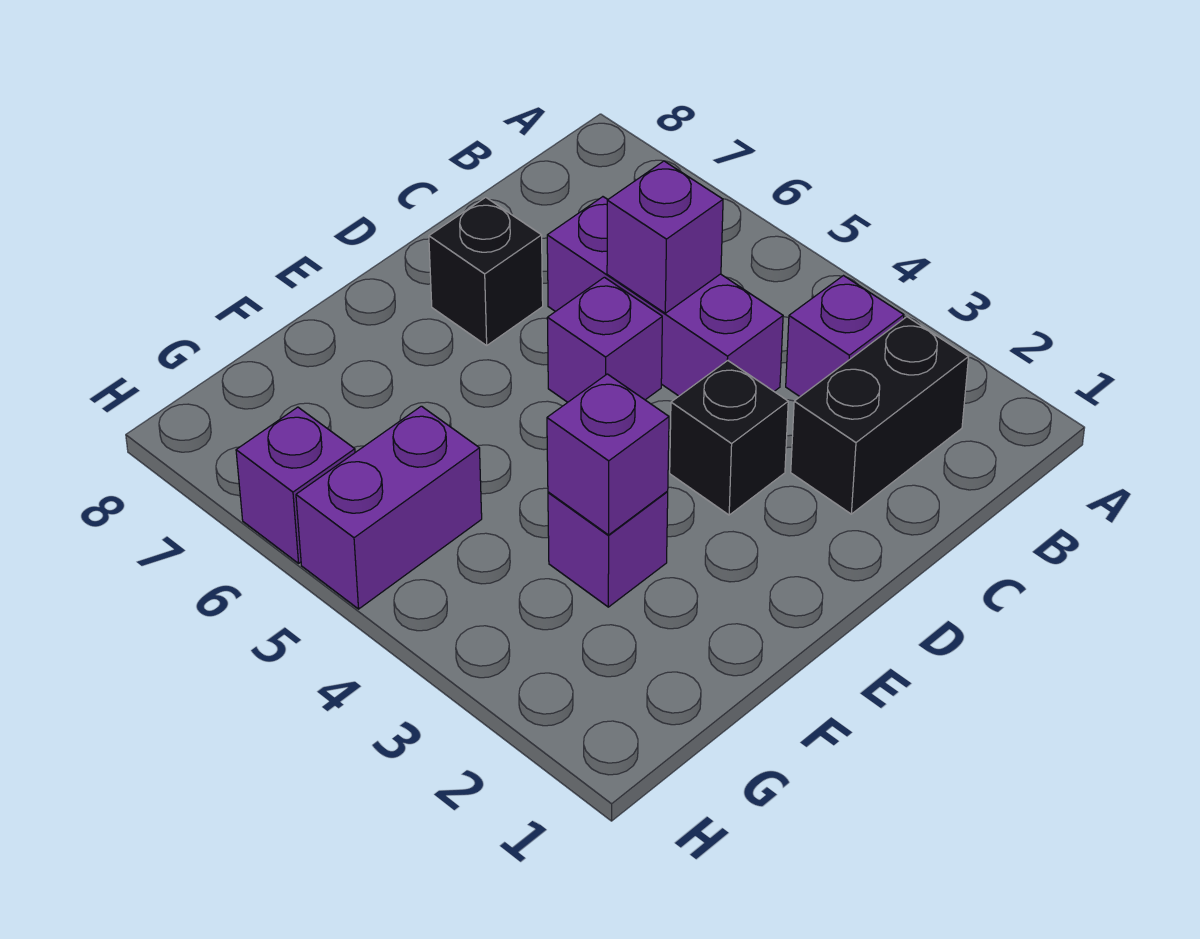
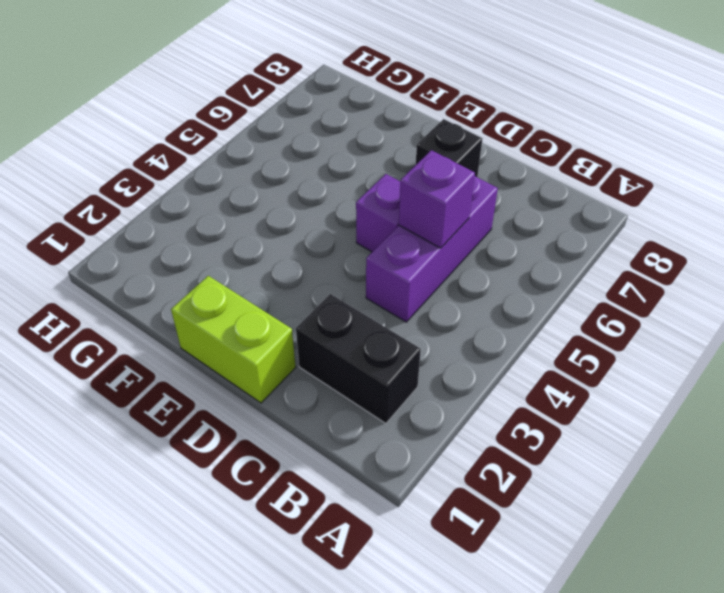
lime brick D1:E1 level 1 -> none
none -> purple brick B3 level 1
none -> black brick D3 level 1

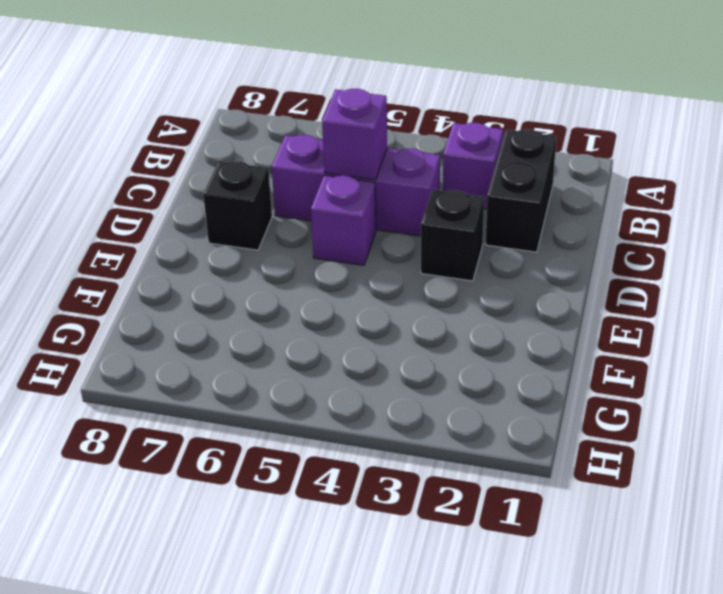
none -> purple brick F3 level 1
none -> purple brick G5:H5 level 1

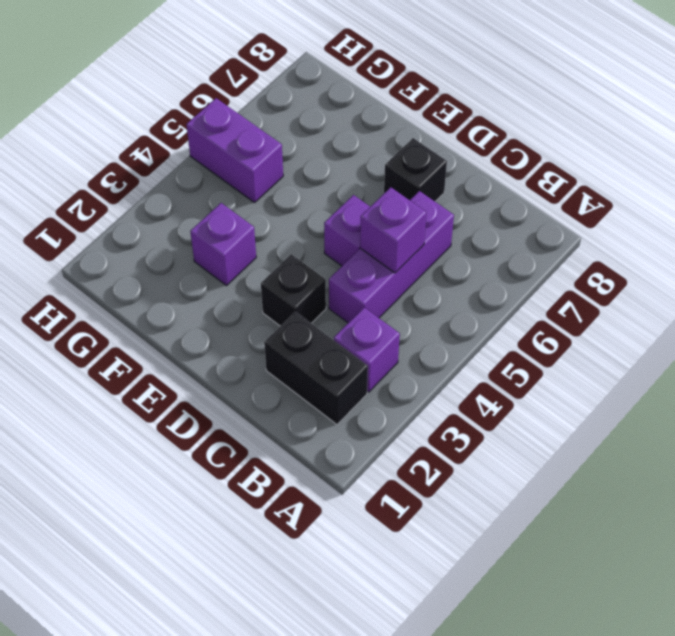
none -> purple brick H6 level 1
none -> purple brick F3 level 2

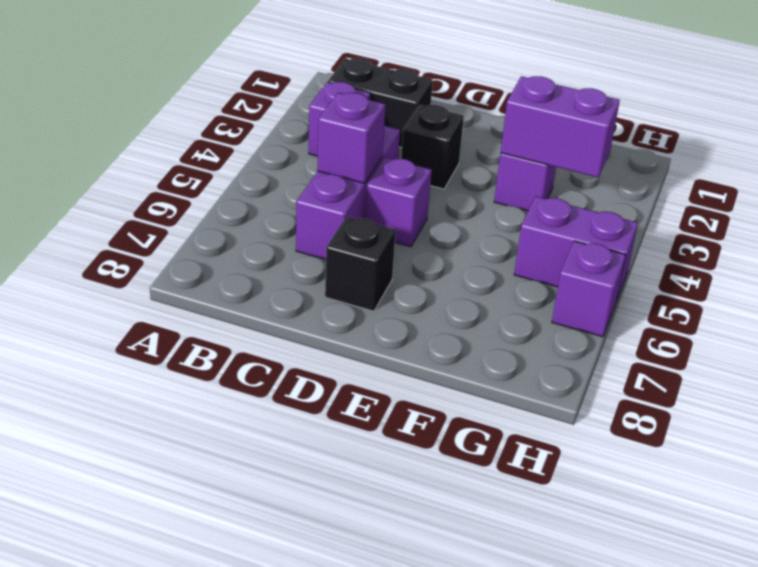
purple brick F3:G3 level 2 -> purple brick F3 level 2

